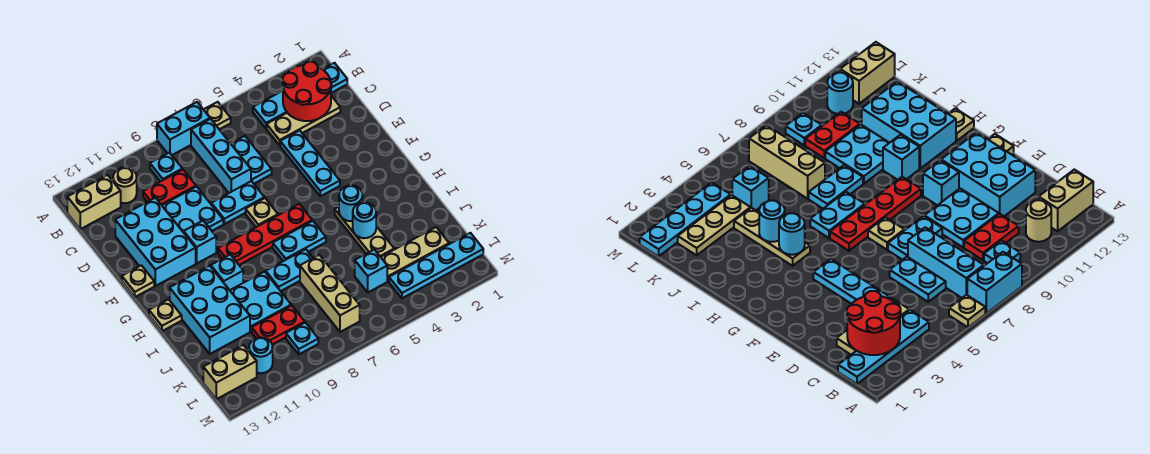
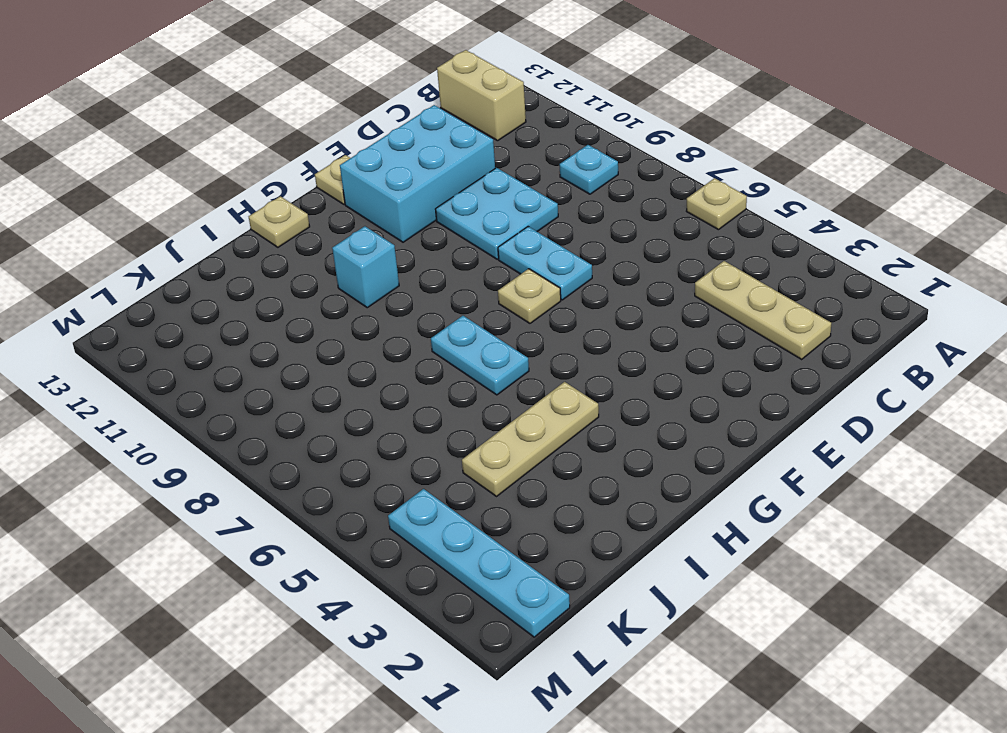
none -> cyan brick A7:A8 level 1
none -> cyan plate B1:B4 level 1
none -> cyan brick B7:D7 level 1
none -> tan round brick B11 level 1

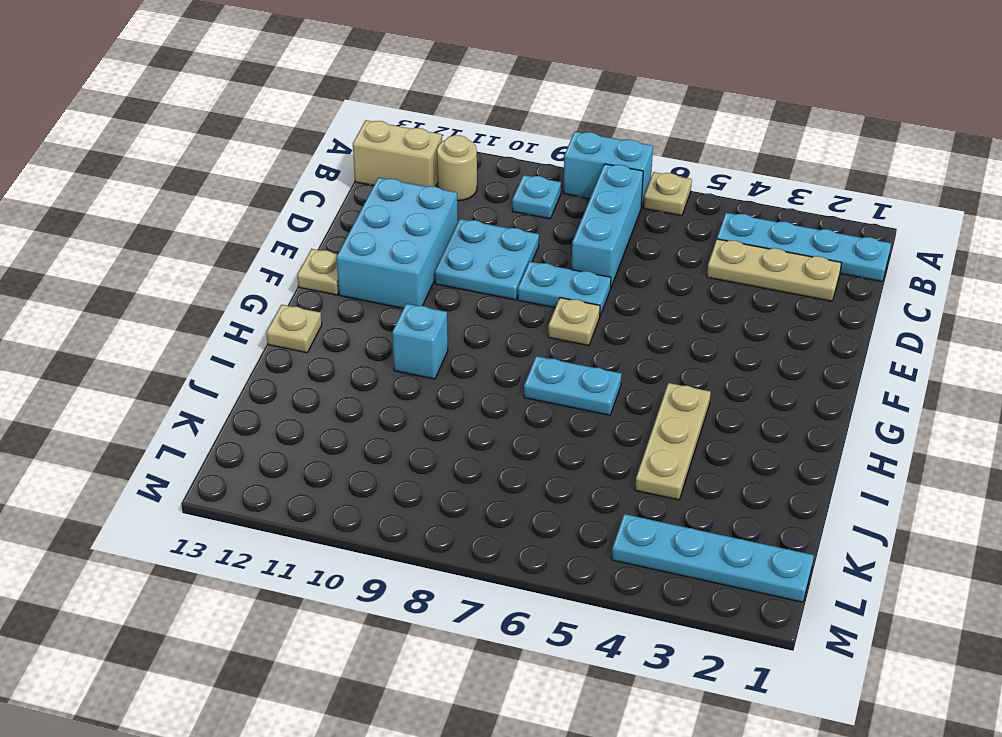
none -> cyan plate C6:D6 level 1
none -> red plate C9:C10 level 1
none -> cyan plate D4:F4 level 1
none -> cyan brick F10 level 1

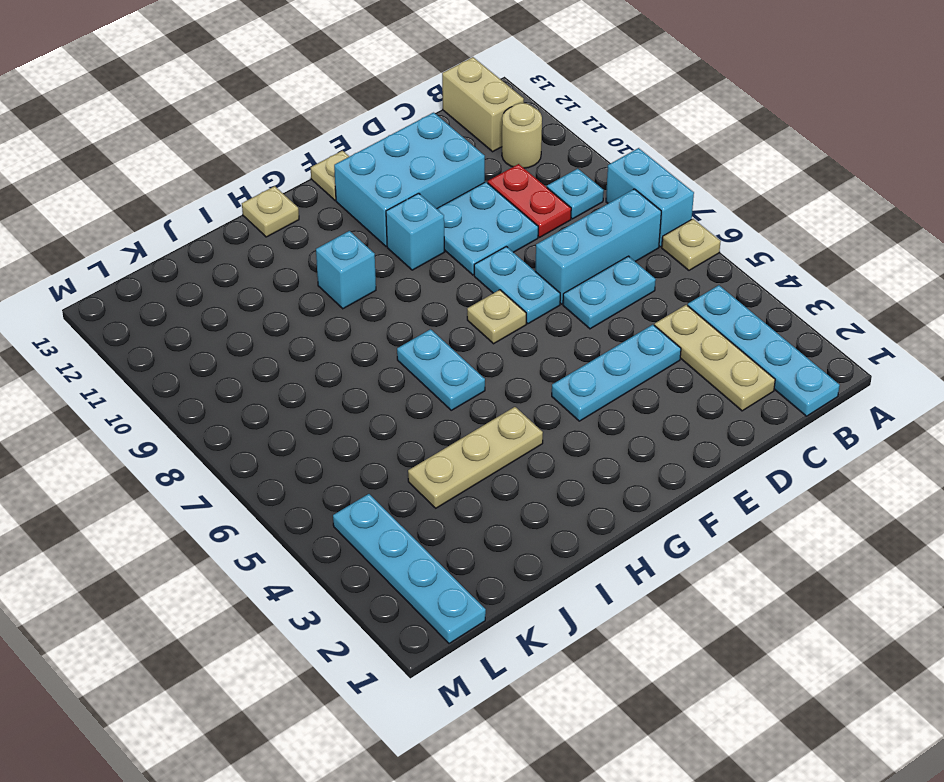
none -> red plate G6:G9 level 1
none -> cyan brick H11:J12 level 1
none -> cyan plate I7:I8 level 1
none -> cyan plate I9:J10 level 1

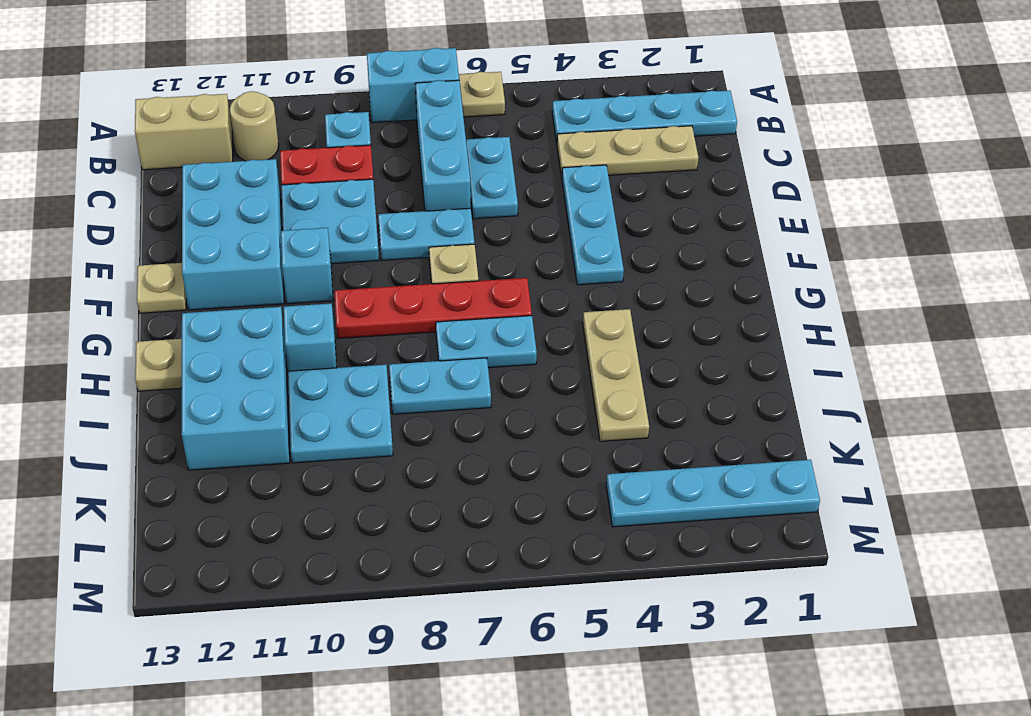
none -> tan brick J7:L7 level 1
none -> tan plate K2:K4 level 1
none -> cyan brick K5 level 1
none -> red plate K9:K10 level 1

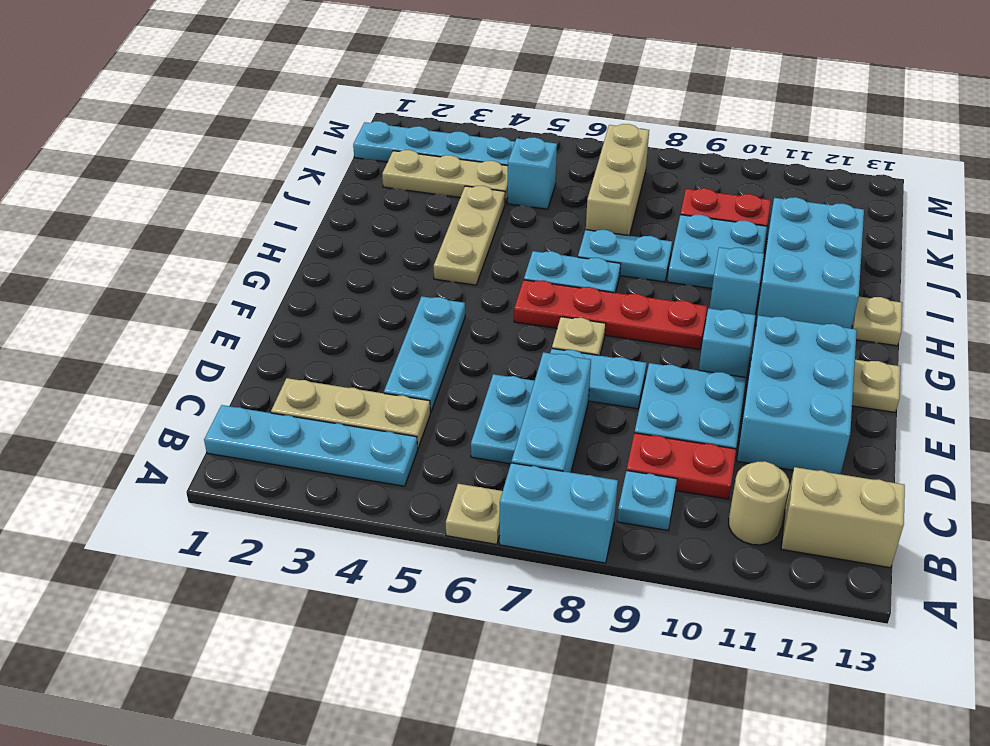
none -> cyan plate L9 level 1
none -> cyan round brick L11 level 1
none -> tan brick L12:L13 level 1
none -> red round brick B2:C3 level 2

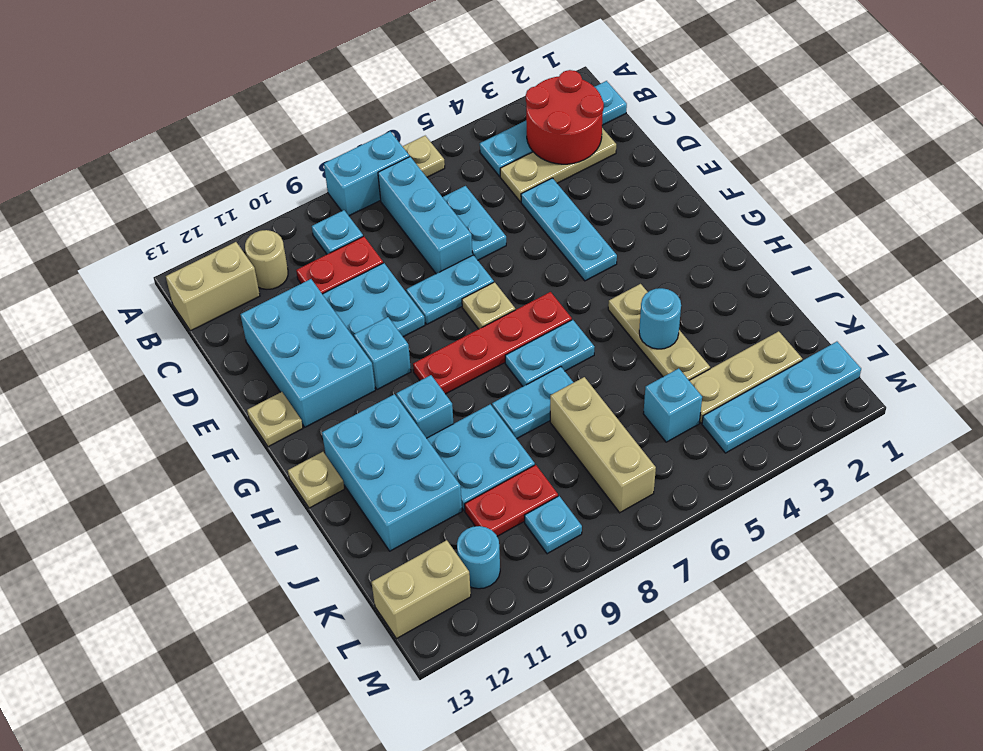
none -> cyan round brick H4 level 2

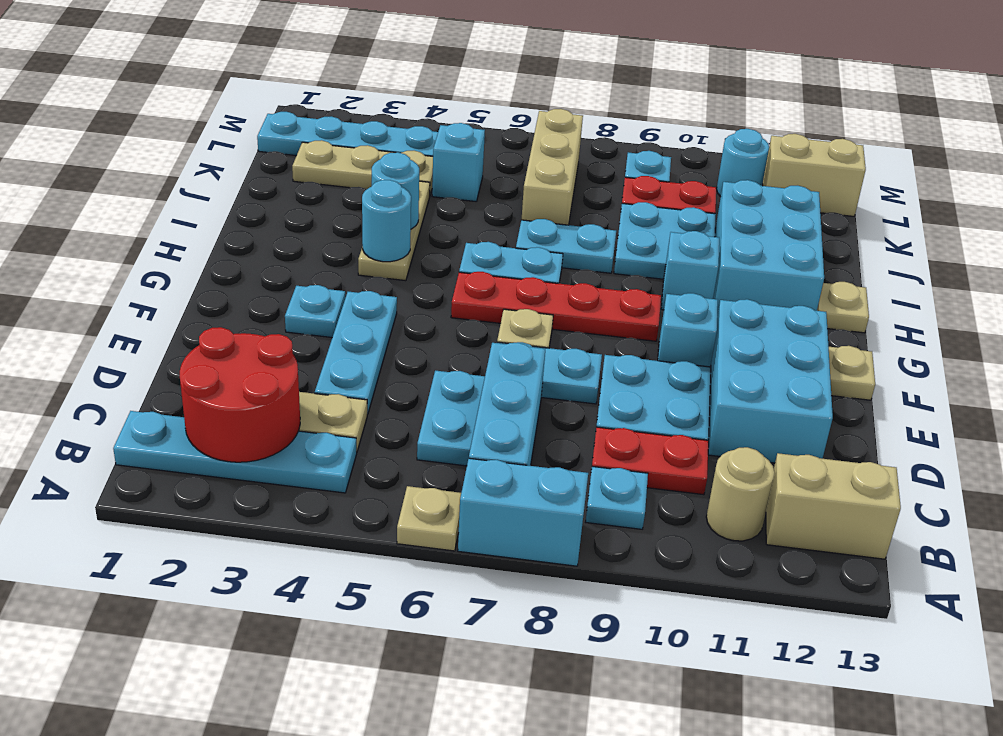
cyan plate F3 level 1 -> none

